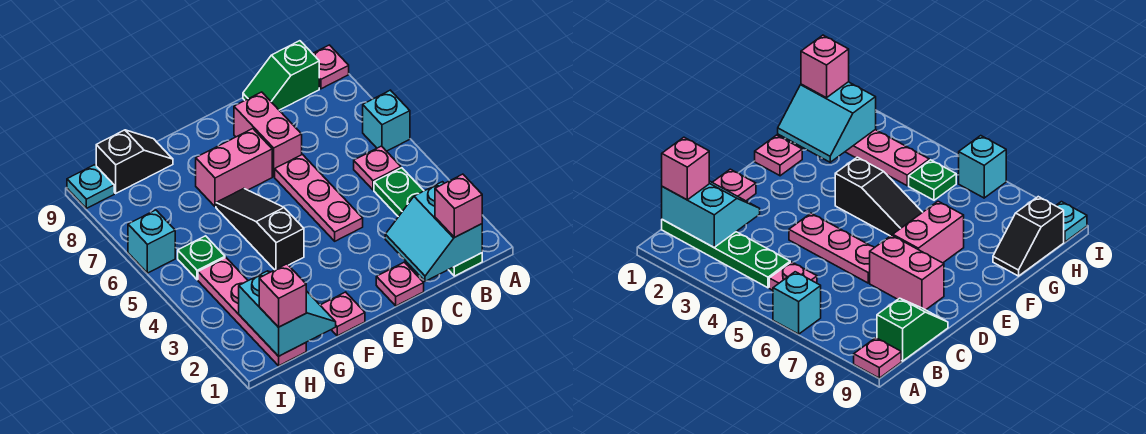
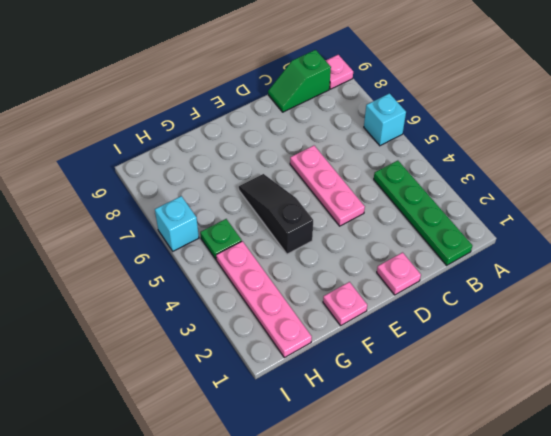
none -> pink plate B5 level 1
none -> pink brick D7:D8 level 1
none -> pink brick E7:F7 level 1

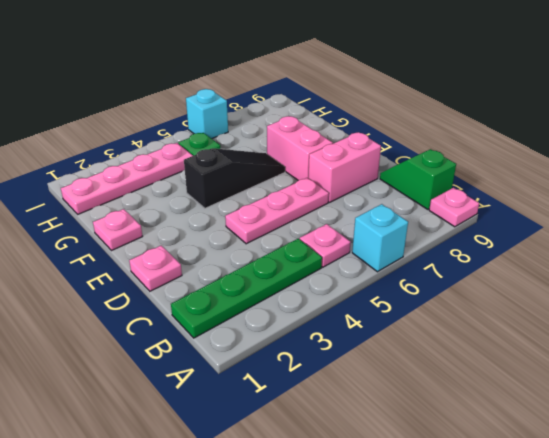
none -> black slope G9:H9 level 1 top H
none -> cyan plate I9 level 1
none -> cyan slope B1:C2 level 2 top B

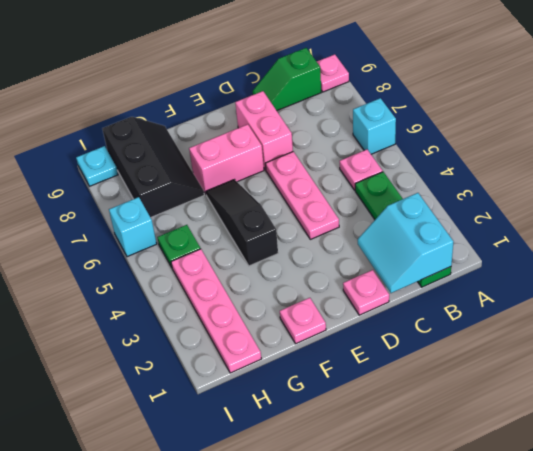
black slope G7:H9 level 1 top H -> black slope G9:H9 level 1 top H
none -> cyan slope G1:H2 level 2 top H
none -> pink brick B1 level 3
none -> pink brick H1 level 3

